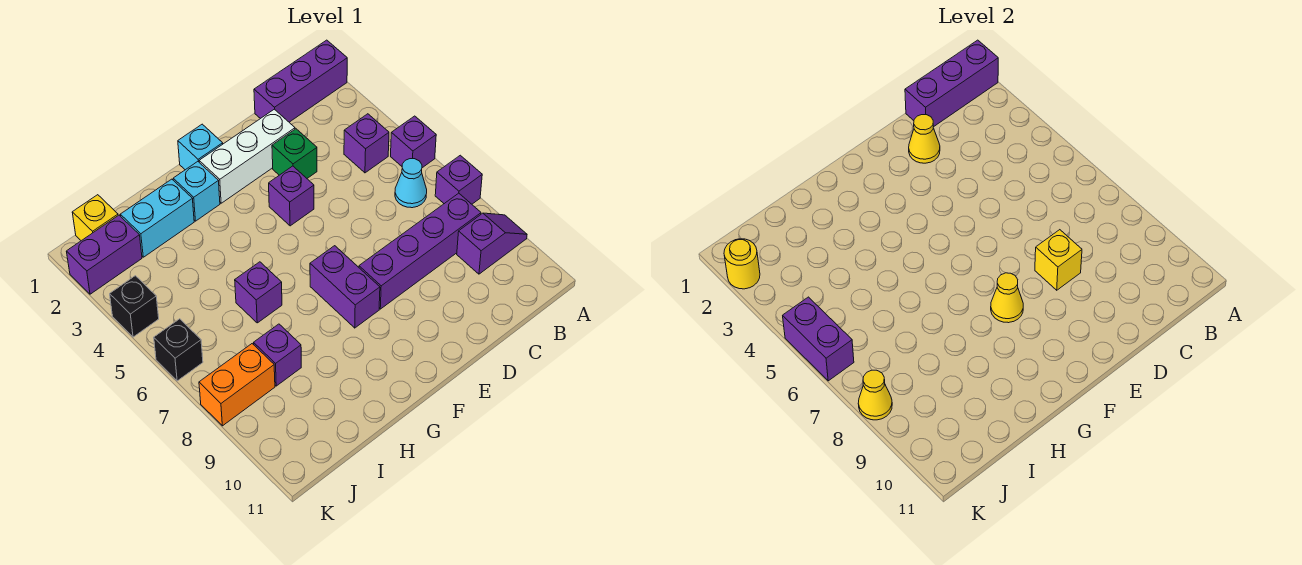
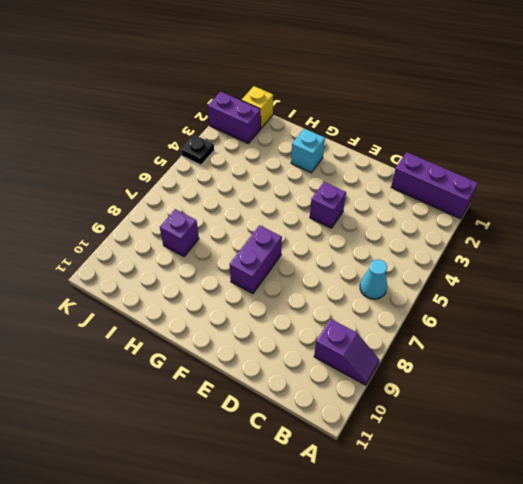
black plate K4 level 1 -> black brick K4 level 1
none -> purple brick A5 level 1
none -> purple brick A7 level 1
none -> purple brick B4 level 1

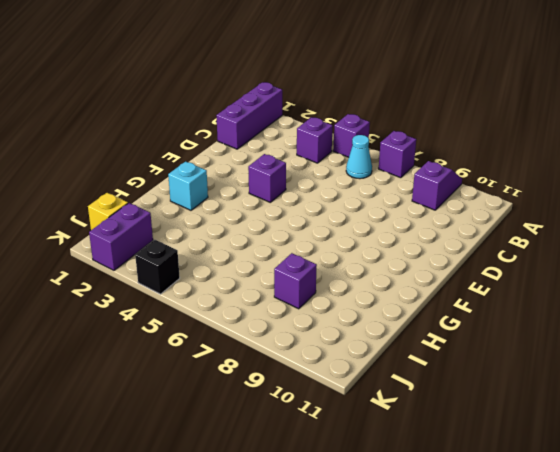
none -> purple brick B8:E8 level 1
none -> white brick D2:F2 level 1
none -> green brick D3 level 1

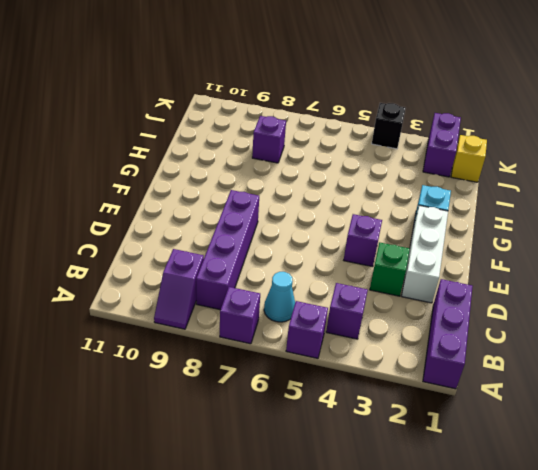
none -> cyan brick F1 level 1
none -> purple brick F7:F8 level 1
none -> cyan brick H2:I2 level 1

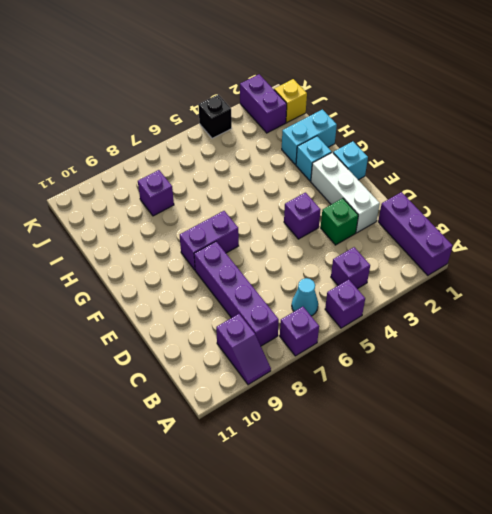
cyan brick H1:H2 level 1 -> cyan brick H2:I2 level 1
none -> purple brick H6 level 1
none -> orange brick J8:K8 level 1
none -> black brick K6 level 1

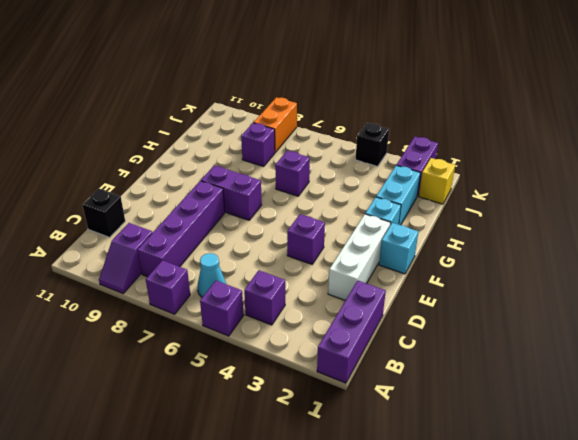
black brick C11 level 1 -> black brick K6 level 1
none -> green brick D3 level 1
none -> purple brick A1:C1 level 2
none -> yellow cone D2 level 2

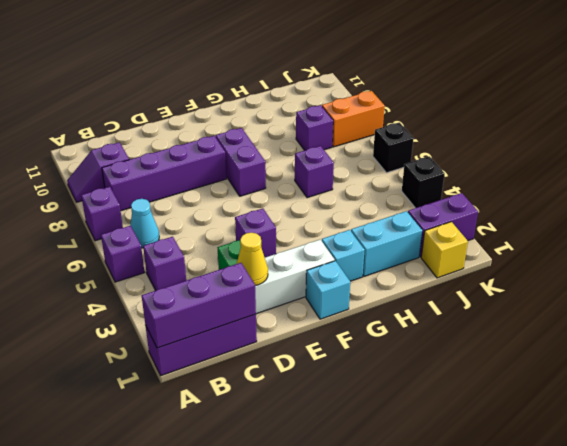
none -> yellow brick D8 level 2
none -> yellow cone F8 level 2
none -> yellow round brick K2 level 2

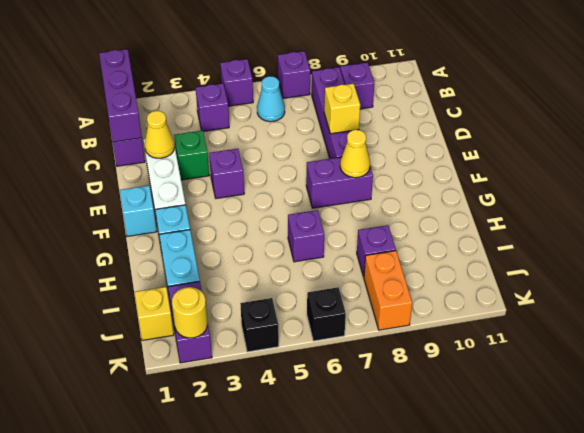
none -> purple brick K5:K6 level 2
none -> yellow cone K8 level 2

